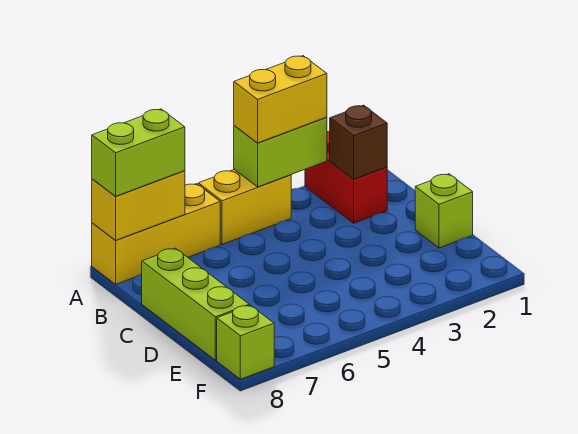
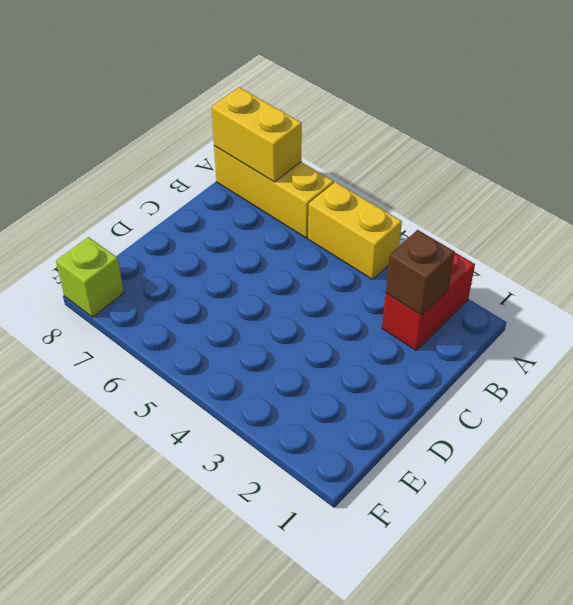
none -> lime brick C8:E8 level 1
none -> lime brick D1 level 1

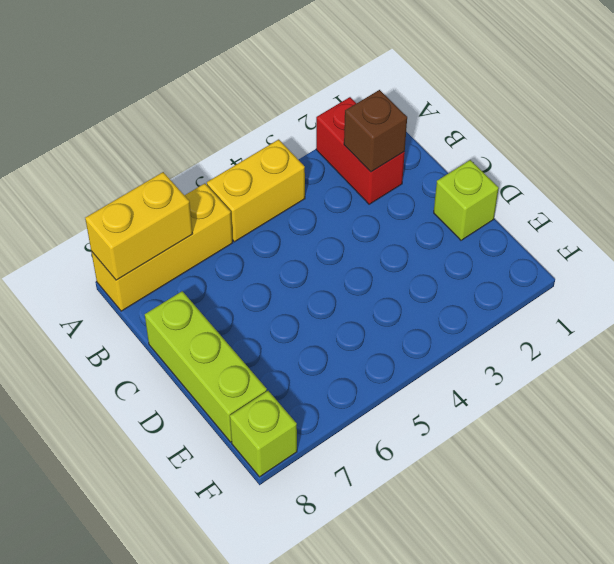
none -> lime brick A3:A4 level 2
none -> yellow brick A3:A4 level 3

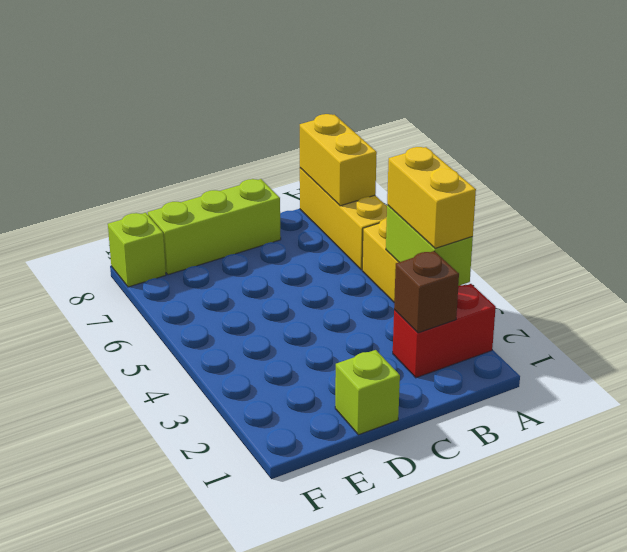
none -> lime brick A7:A8 level 3

